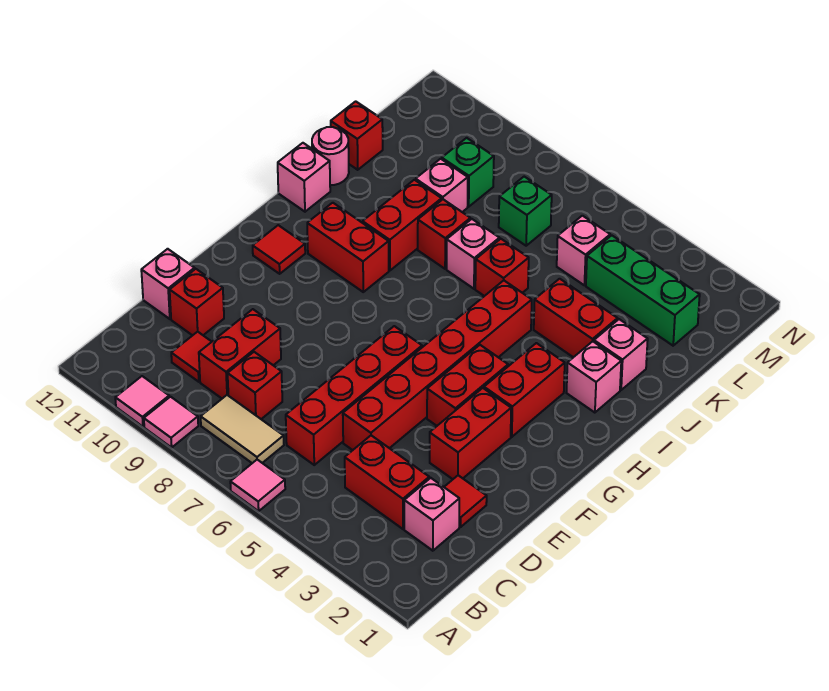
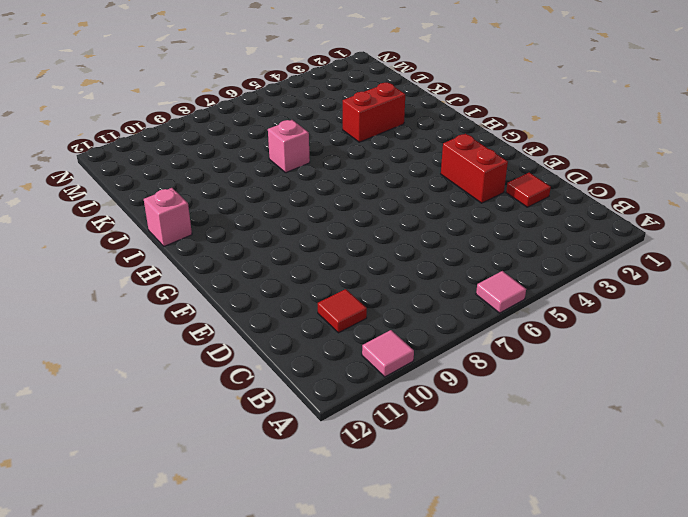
none -> pink tile A9 level 1
none -> tan tile B7:B8 level 1
none -> pink brick C2 level 1
none -> red brick C3:C4 level 1

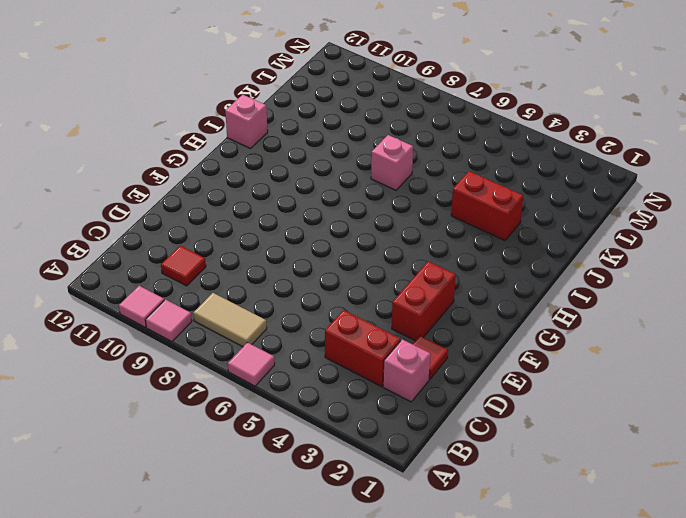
none -> red brick C6:F6 level 1
none -> red brick C8 level 1
none -> red brick C9:D9 level 1
none -> red brick D5:I5 level 1

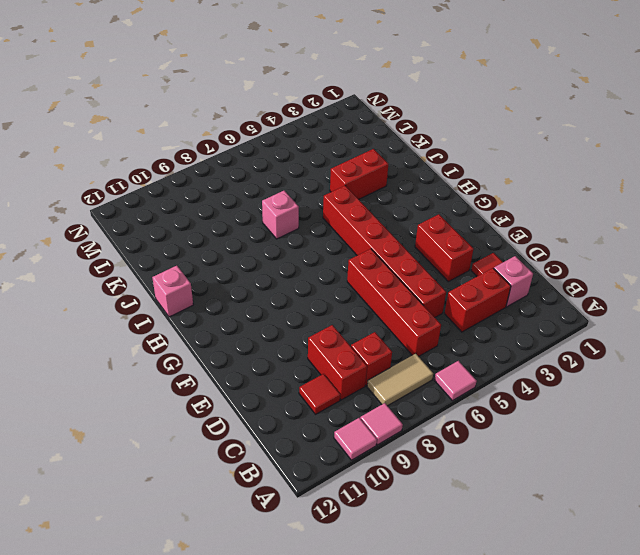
none -> red brick D11 level 1
none -> pink brick D12 level 1
none -> red brick F4:G4 level 1
none -> red brick G3:H3 level 1

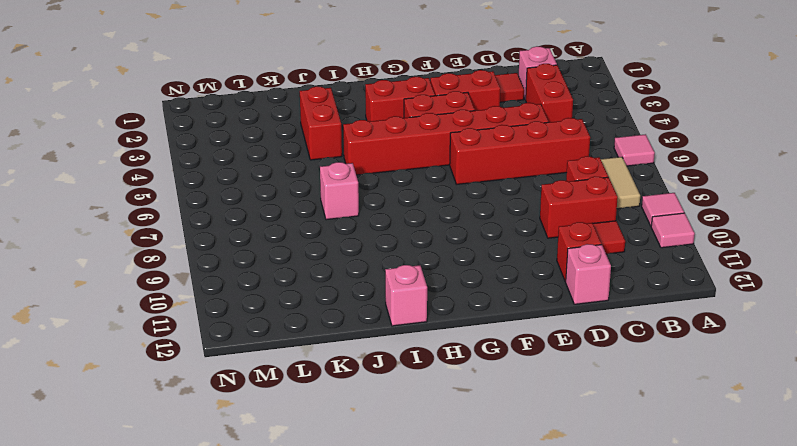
none -> red tile G11 level 1
none -> red brick H9:H10 level 1
none -> pink brick I2 level 1
none -> red brick I9:J9 level 1

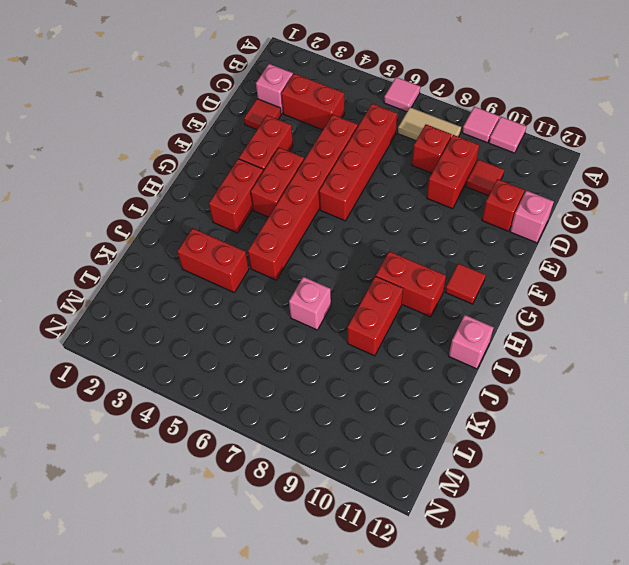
none -> pink brick I2 level 1
none -> pink brick J2 level 1
none -> red brick J6 level 1
none -> red brick J8 level 1

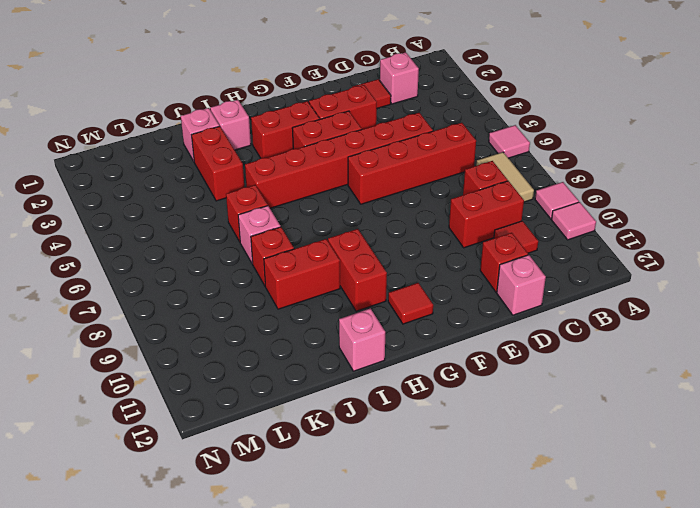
none -> red brick C3:C4 level 1
none -> pink round brick J12 level 1
none -> pink brick K9 level 1
none -> red brick K12 level 1

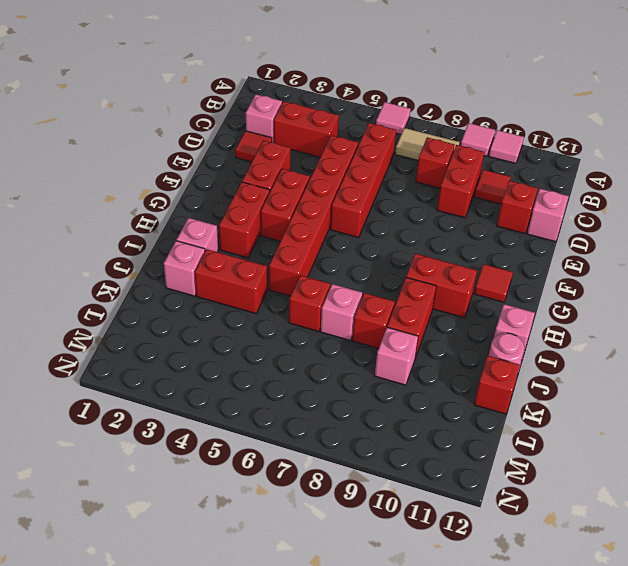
none -> green brick L2:L4 level 1
none -> pink brick L5 level 1
none -> green brick L7 level 1
none -> green brick L9 level 1

